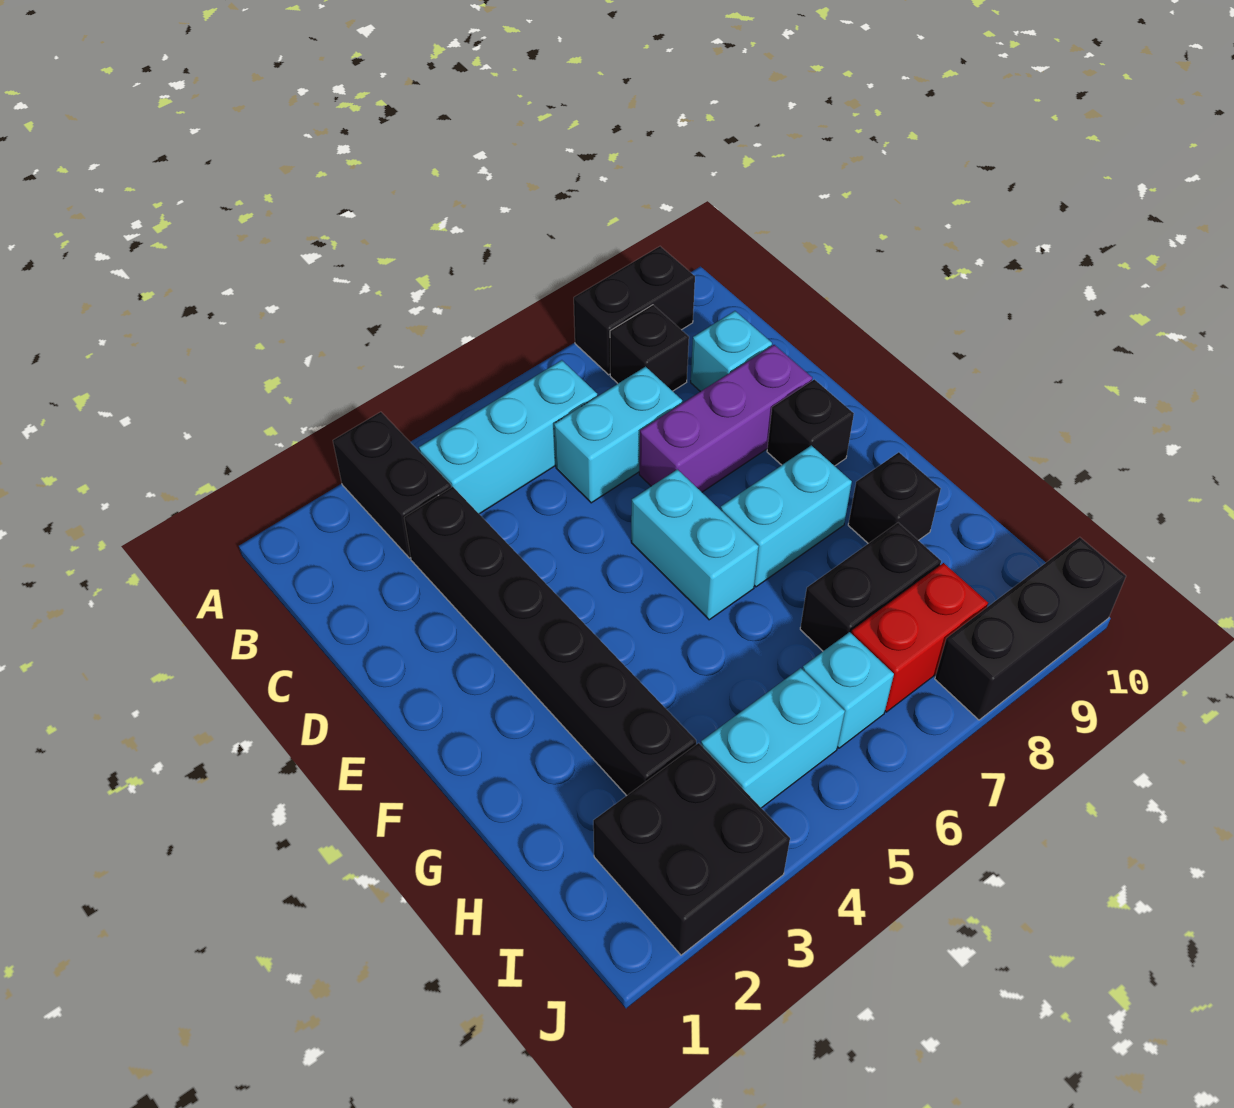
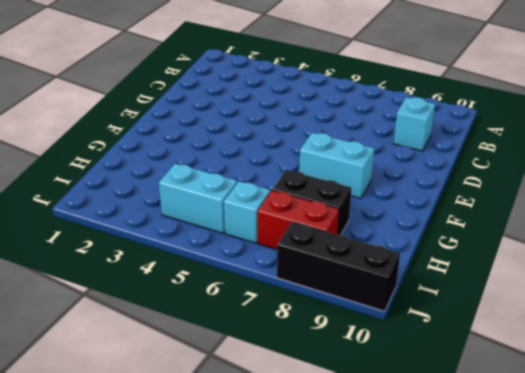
none -> black brick A3:B3 level 1
none -> black brick A8:A9 level 1
none -> cyan brick B4:B6 level 1

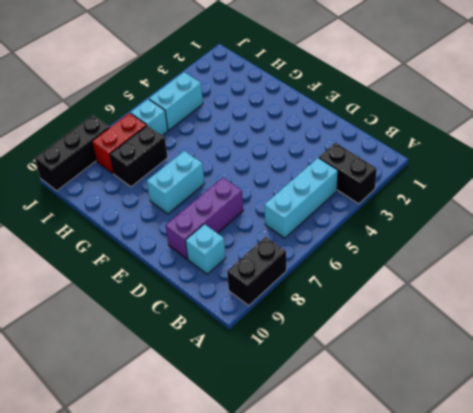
none -> black brick B8 level 1
none -> black brick C3:H3 level 1
none -> cyan brick C6:C7 level 1

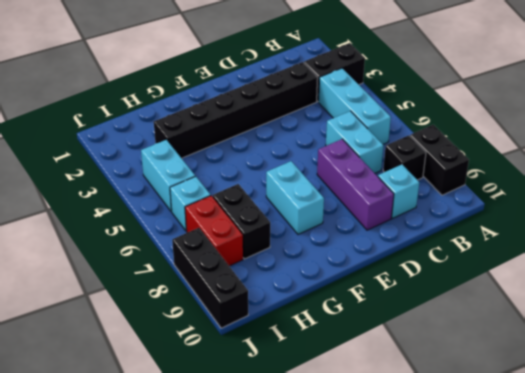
none -> cyan brick E6:F6 level 1
none -> black brick E9 level 1
none -> black brick G9 level 1

